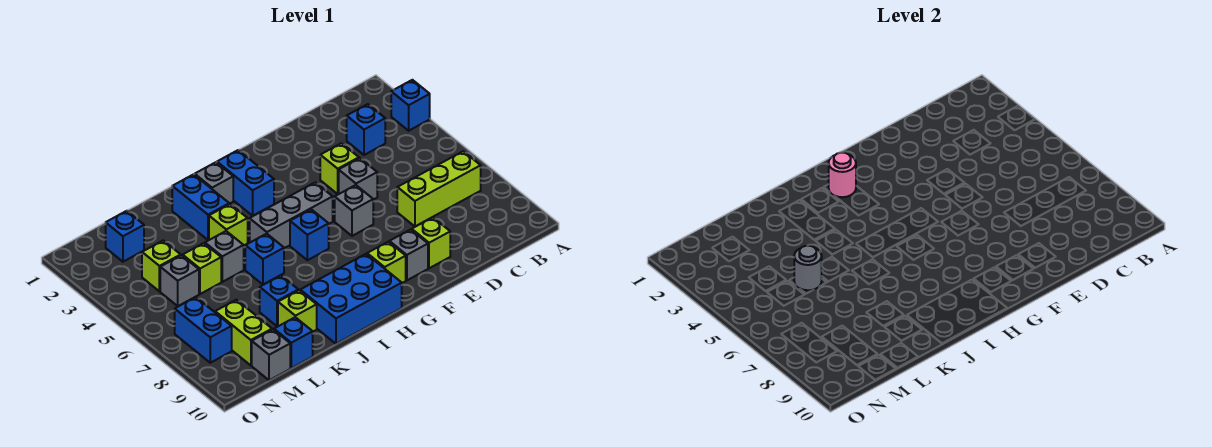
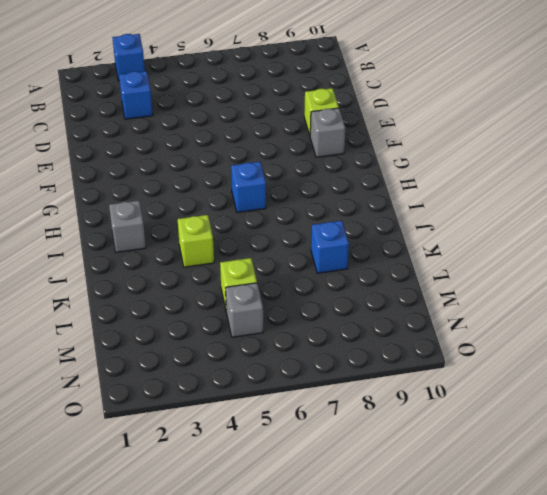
none -> lime brick B7:D7 level 1
none -> lime brick E4 level 1
none -> grey brick E5 level 1
none -> grey brick F6 level 1

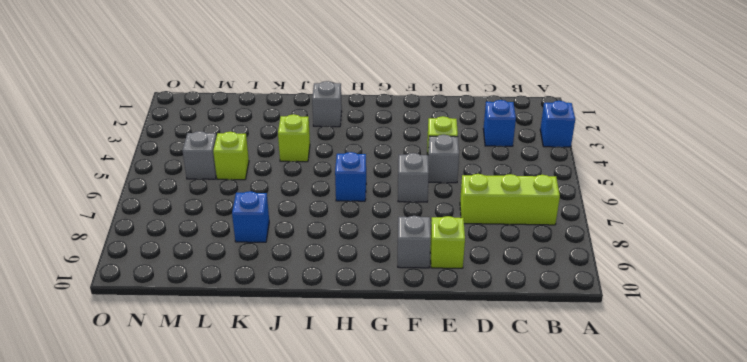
none -> grey brick G5:I5 level 1
none -> lime brick G9 level 1
none -> blue brick H2:H3 level 1
none -> blue brick H9:J10 level 1

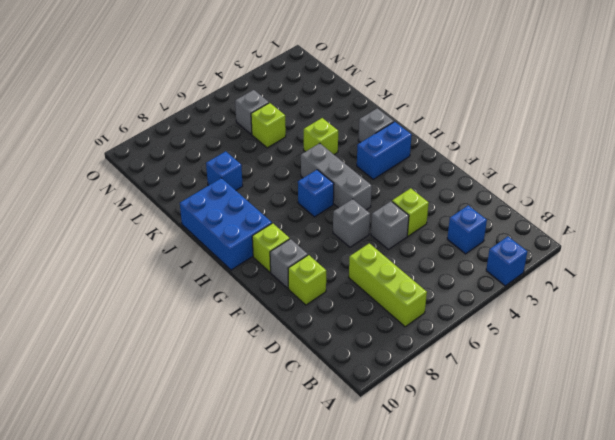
none -> blue brick J2:J3 level 1
none -> blue brick J6 level 1
none -> grey brick K5 level 1
none -> lime brick K9 level 1

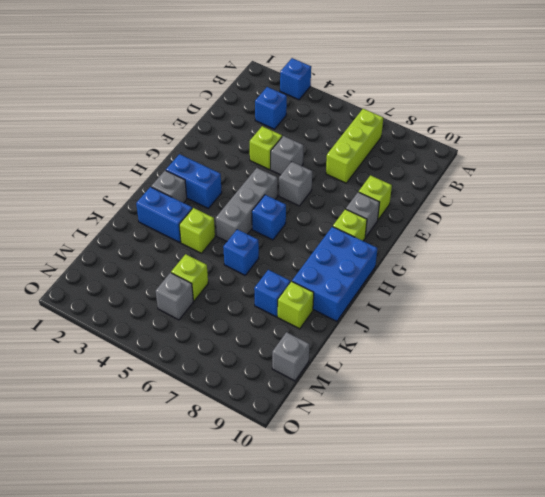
none -> grey brick K5 level 1
none -> blue brick L10 level 1
none -> blue brick M2 level 1
none -> lime brick M4 level 1

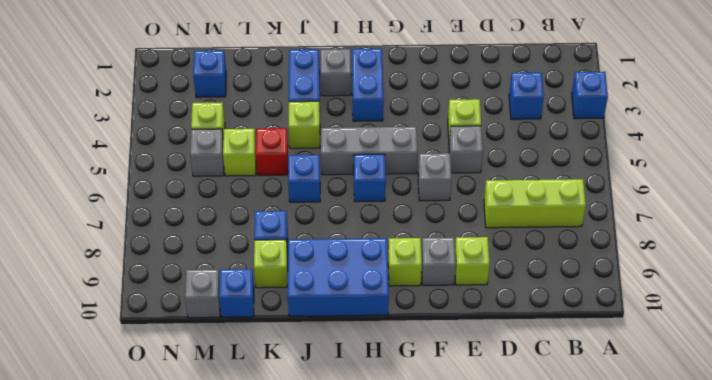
red brick K5 level 1 -> grey brick K5 level 1
none -> lime brick M8:M9 level 1
none -> blue brick N7:N8 level 1
none -> pink round brick H2 level 2
none -> grey round brick L5 level 2

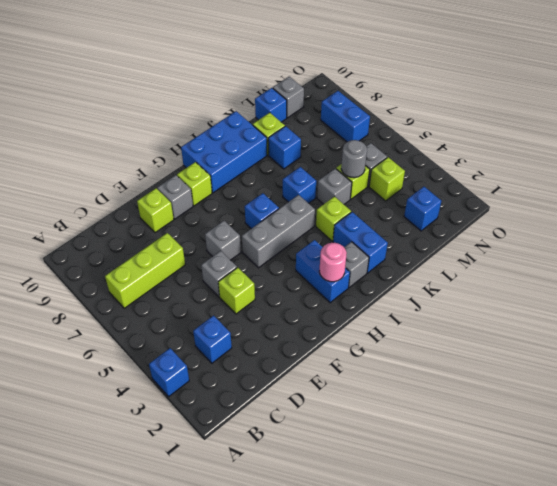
none -> lime brick M8:M9 level 1

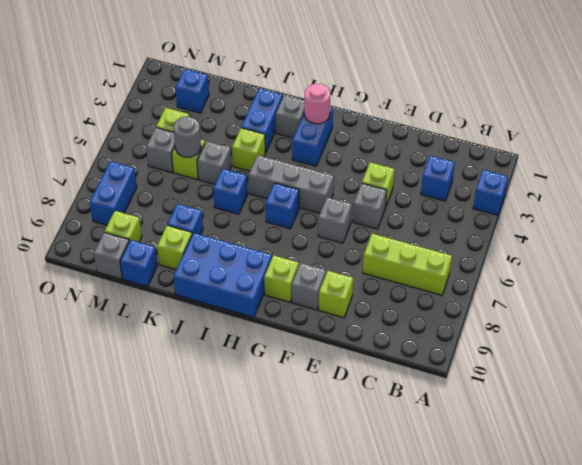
lime brick M9 level 1 -> lime brick M8:M9 level 1

